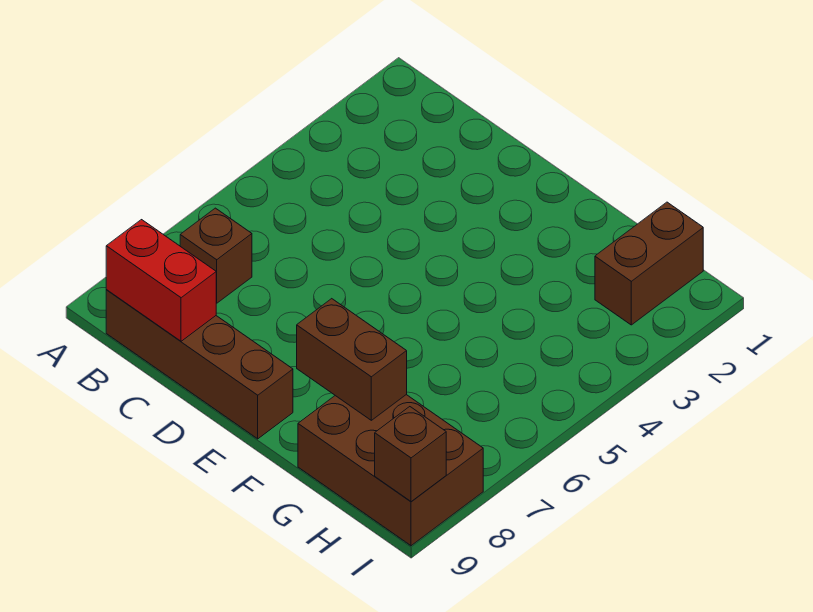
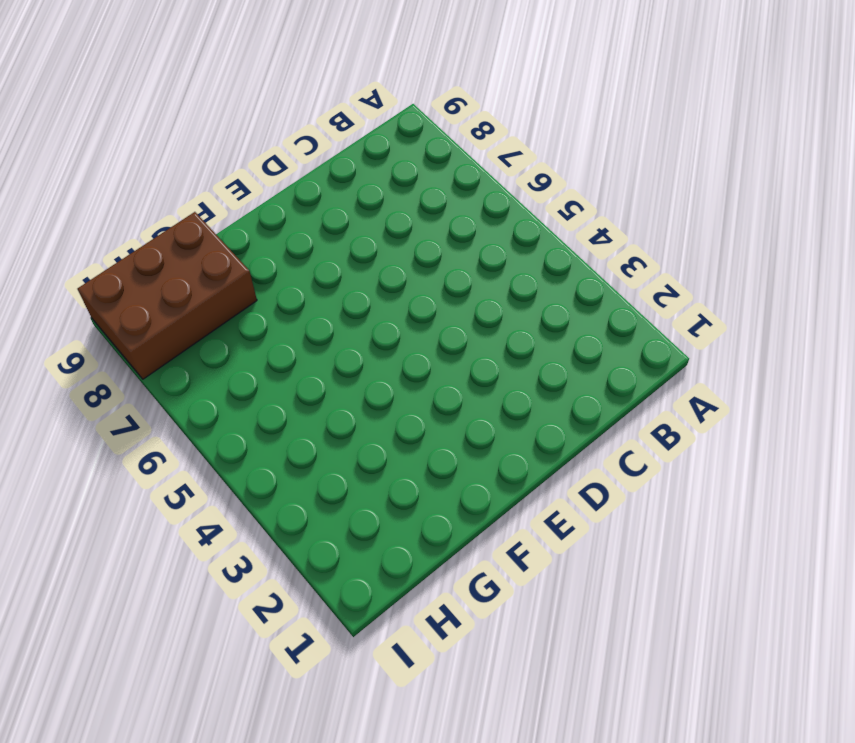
none -> brown brick B7 level 1
none -> brown brick B9:E9 level 1

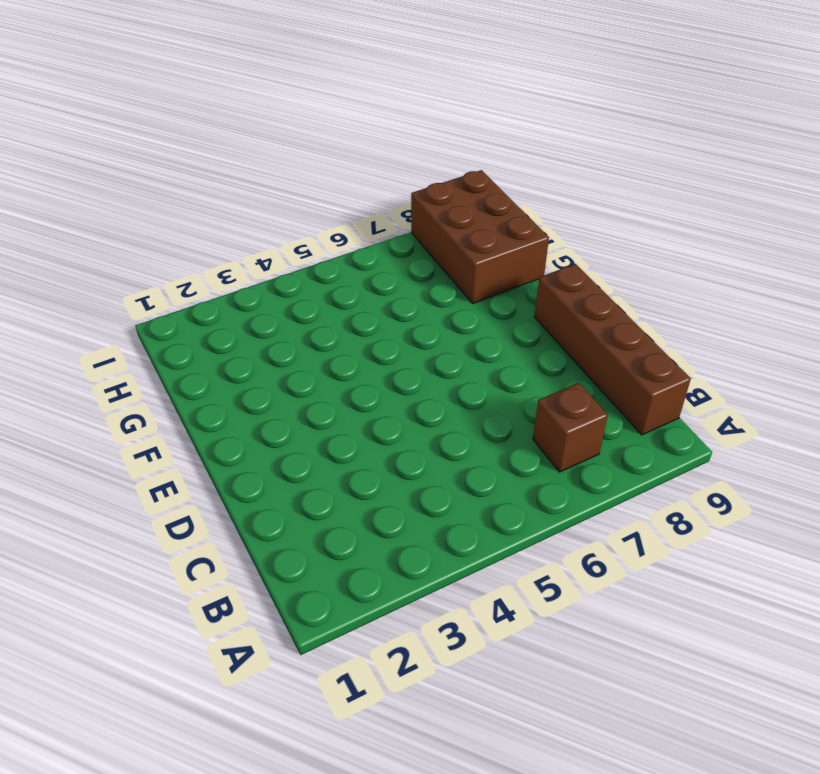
none -> brown brick H1:H2 level 1
none -> red brick B9:C9 level 2

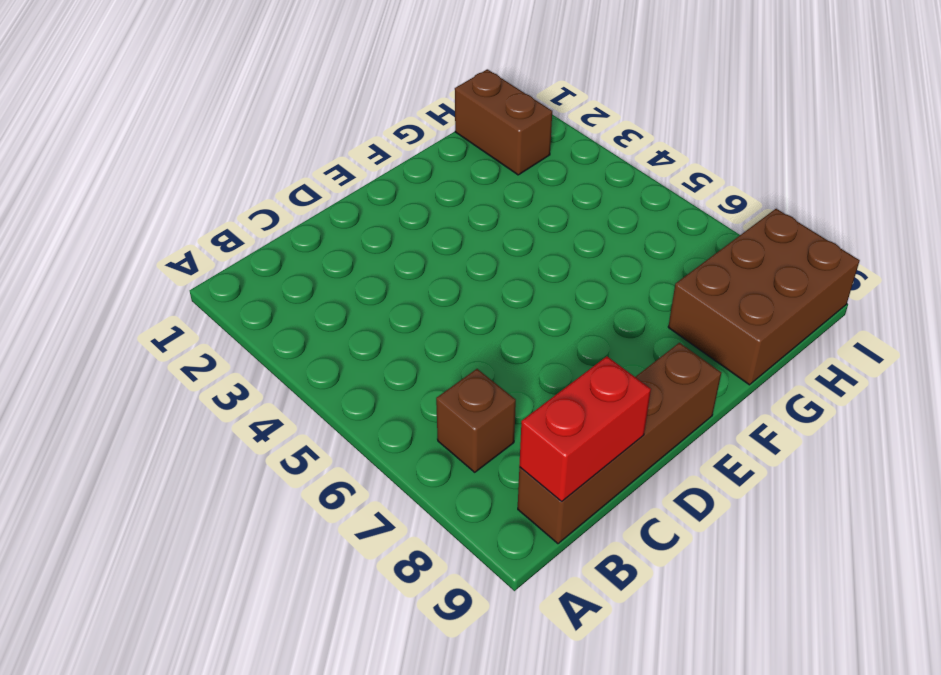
none -> brown brick F8:G8 level 2
none -> brown brick I9 level 2

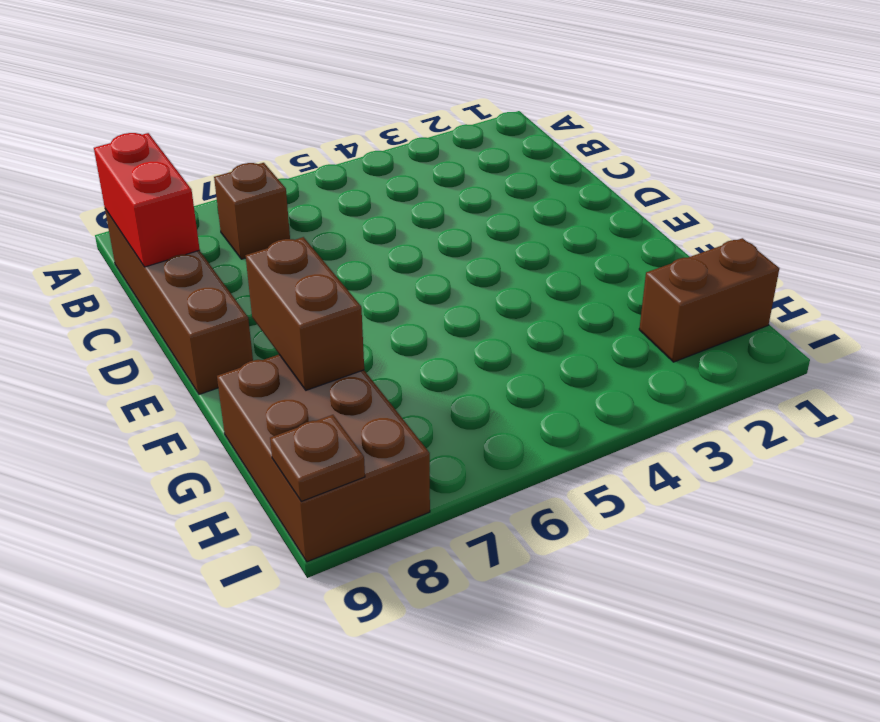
brown plate I9 level 2 -> brown brick I9 level 2

